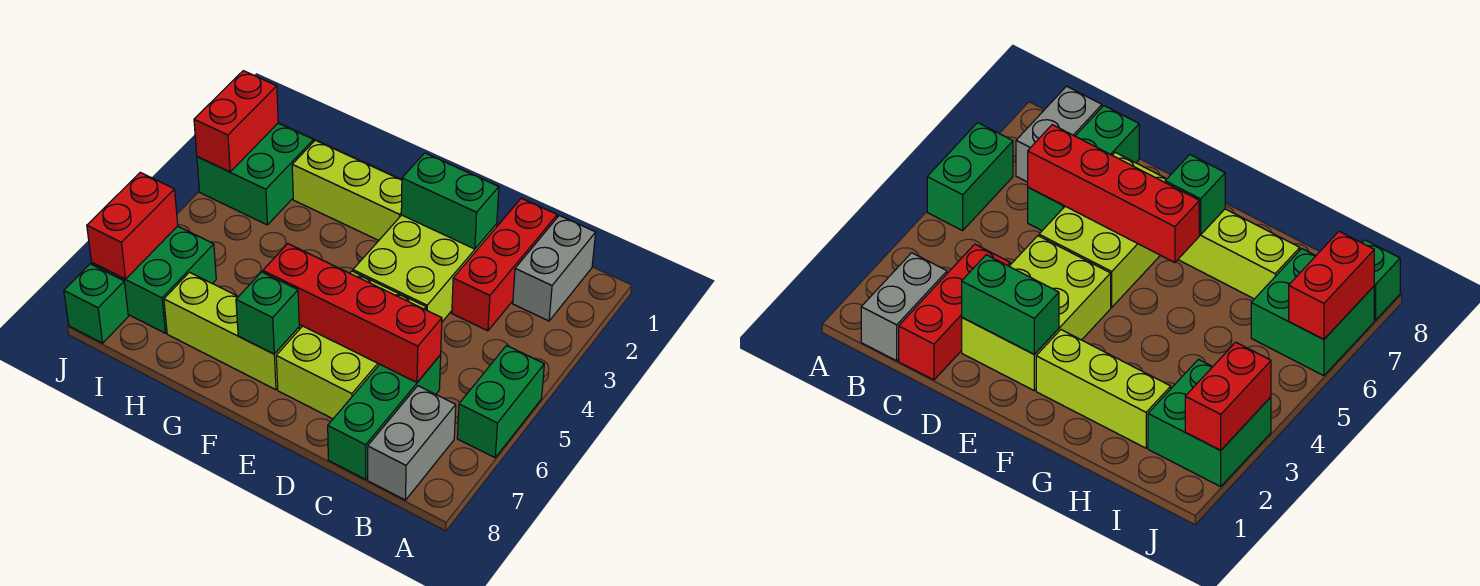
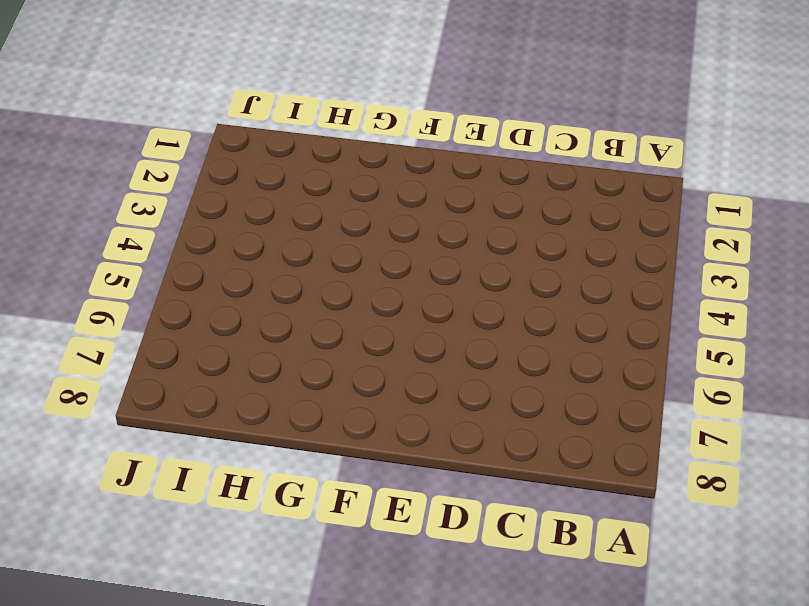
none -> green brick A5:A6 level 1
none -> grey brick B1:B2 level 1
none -> grey brick B7:B8 level 1

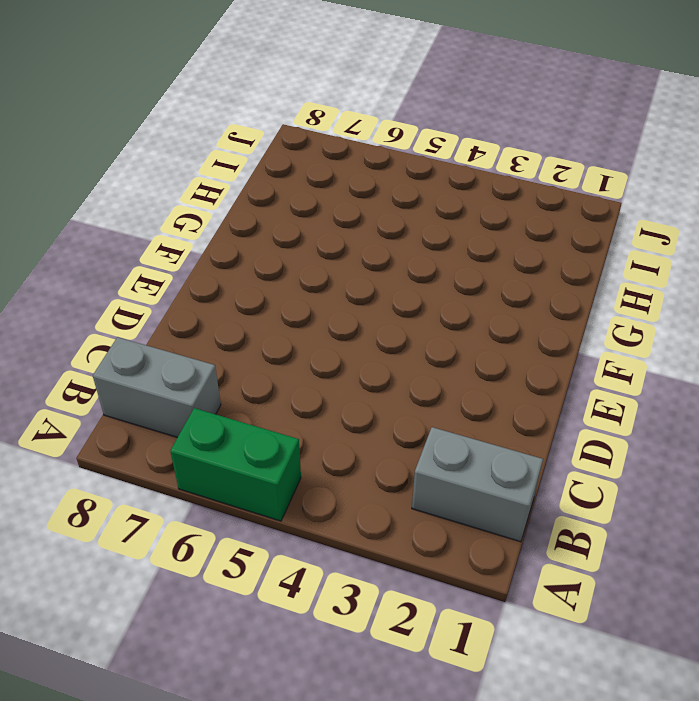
none -> red brick C1:C3 level 1
none -> green brick C6:C8 level 1
none -> lime brick D2:E4 level 1

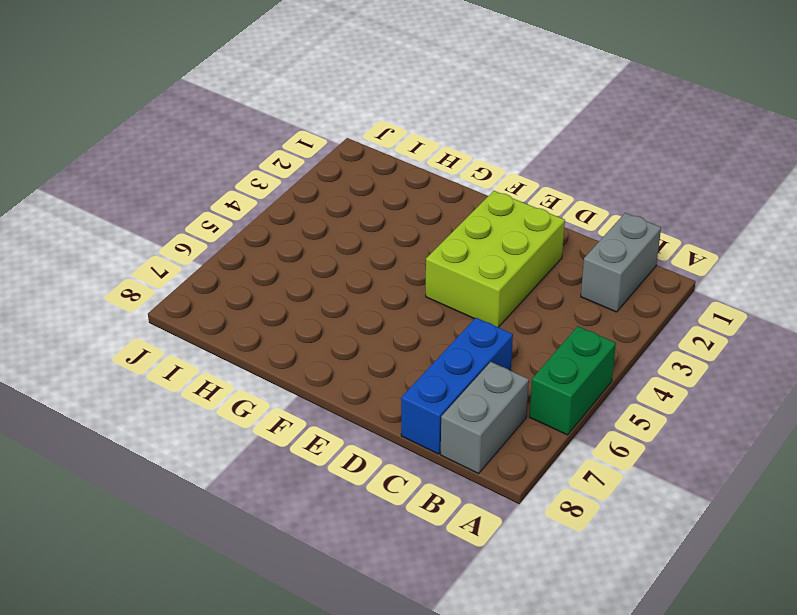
blue brick C6:C8 level 1 -> green brick C6:C8 level 1
none -> red brick C1:C3 level 1
none -> lime brick D5:E7 level 1
none -> lime brick F2:H2 level 1

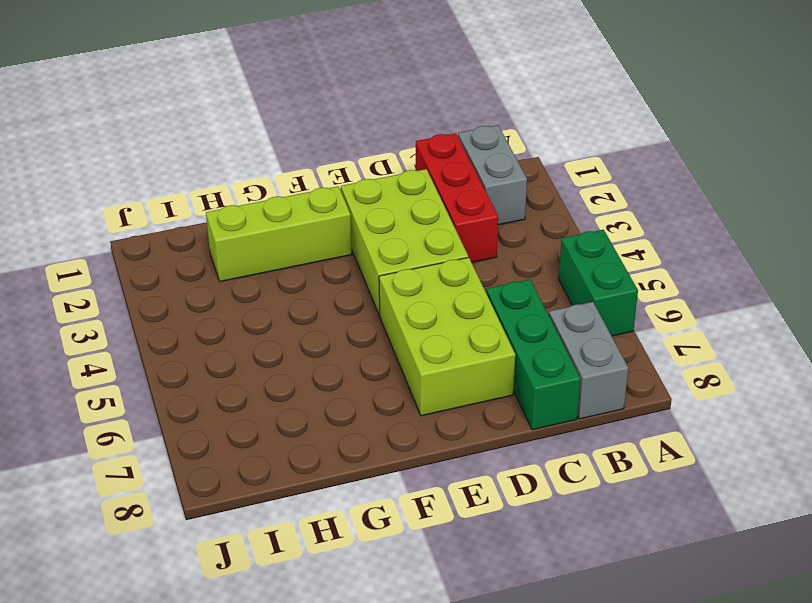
none -> lime brick F7:H7 level 1
none -> green brick I2:J3 level 1
none -> green brick I6:J7 level 1

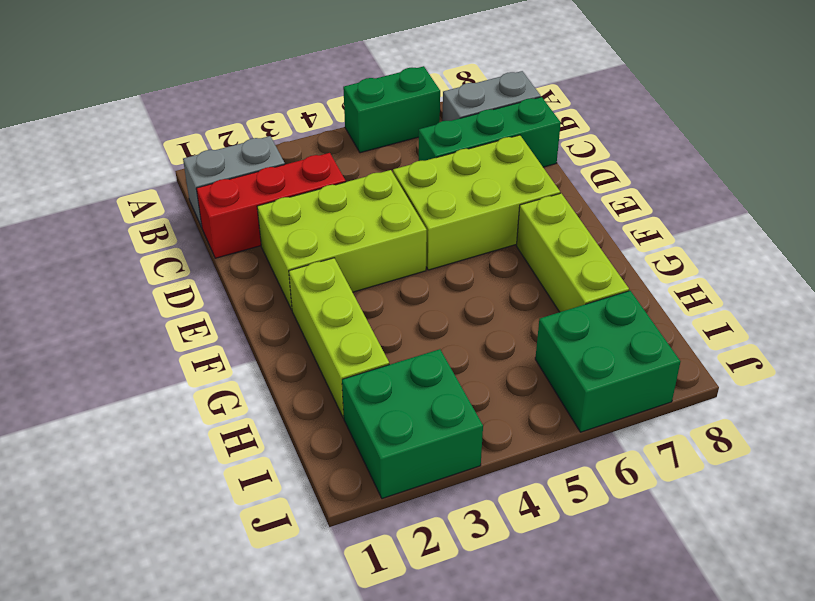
none -> green brick J8 level 1
none -> red brick C6:F6 level 2
none -> green brick D2:E2 level 2

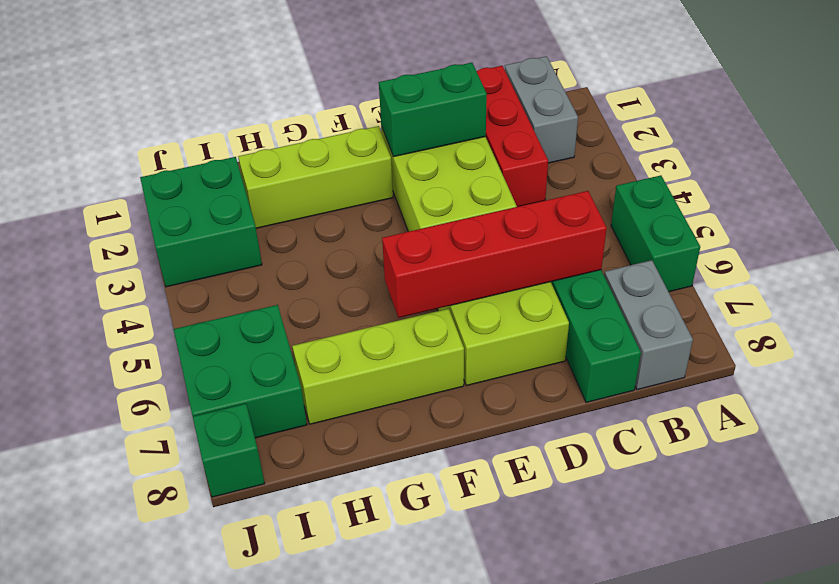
none -> green brick F7 level 2
none -> red brick J2:J3 level 2
none -> red brick J6:J7 level 2

